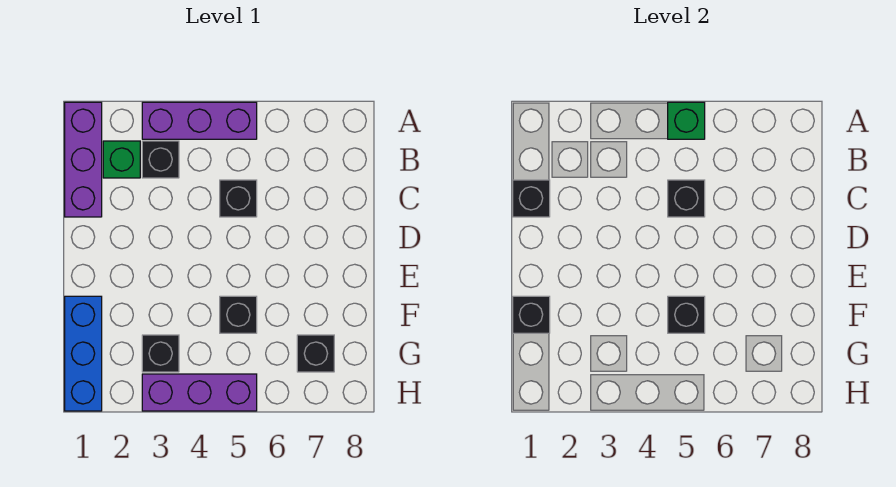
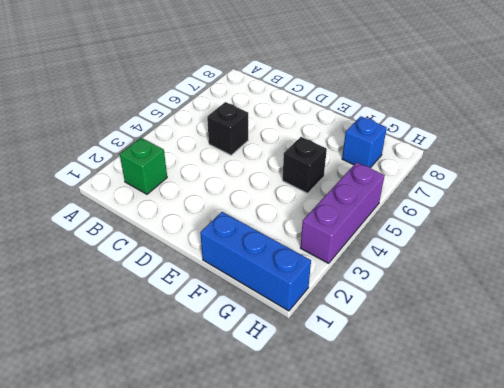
blue brick G7 level 1 -> black brick G7 level 1
none -> purple brick A1:C1 level 1
none -> purple brick A3:A5 level 1
none -> black brick B3 level 1

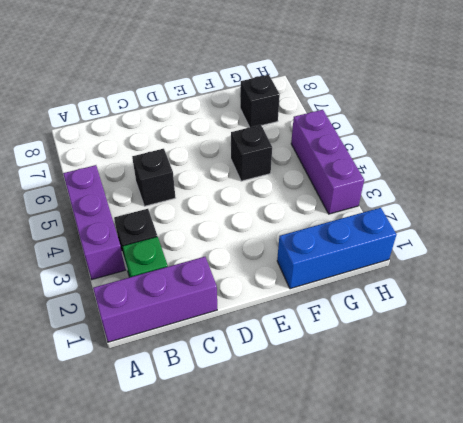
none -> black brick G3 level 1
none -> green brick A5 level 2
none -> black brick C1 level 2

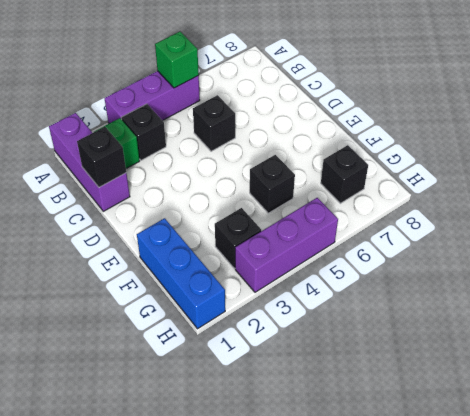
none -> black brick C5 level 2
none -> black brick F1 level 2
none -> black brick F5 level 2

